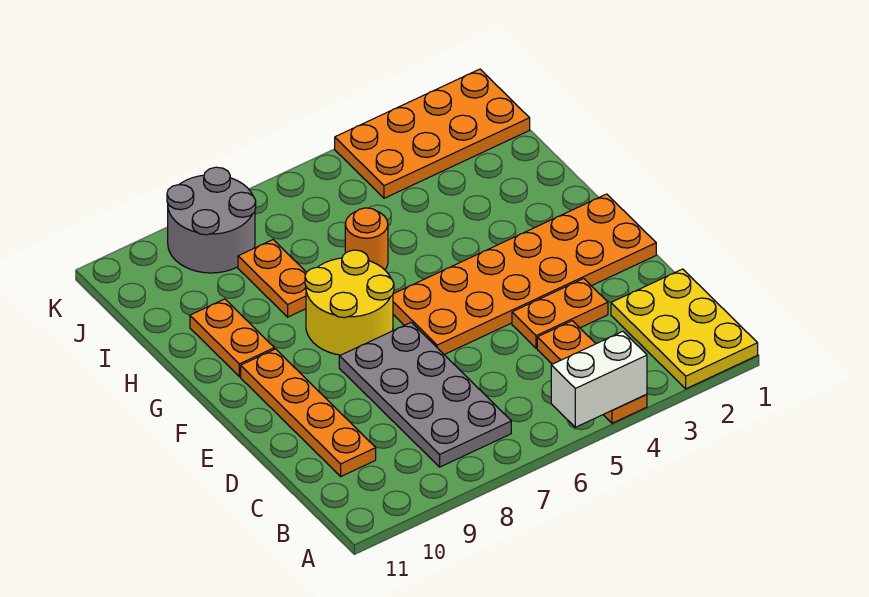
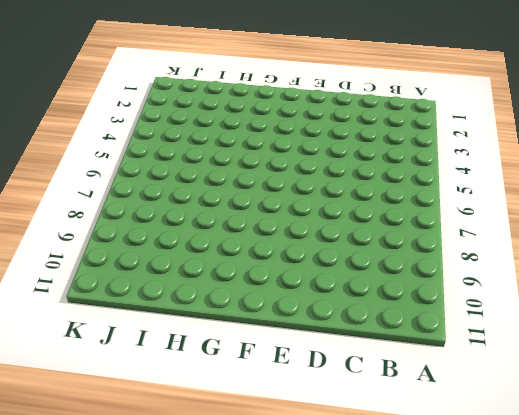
none -> yellow plate A1:C2 level 1
none -> orange plate A4:C4 level 1
none -> grey plate B7:E8 level 1

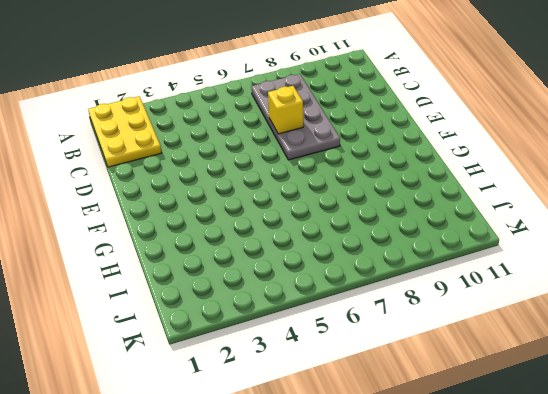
yellow brick D7 level 2 -> none
none -> orange plate A4:C4 level 1
none -> orange plate C10:F10 level 1
none -> orange plate D3:D4 level 1

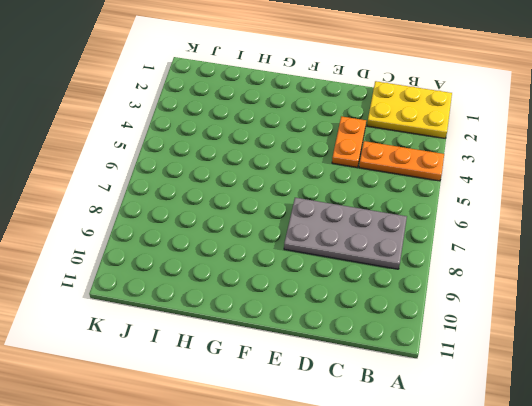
none -> orange plate C10:F10 level 1
none -> orange plate E1:F6 level 1
none -> yellow round brick F7:G8 level 1

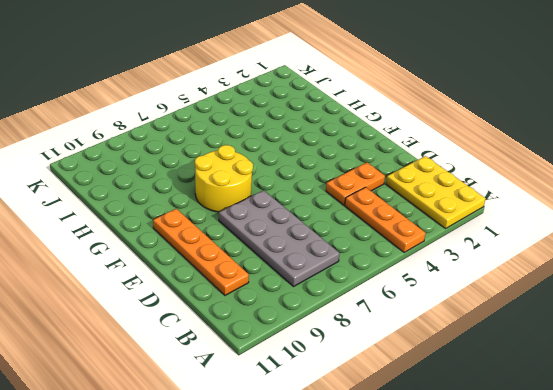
none -> orange plate E1:F6 level 1
none -> orange plate G10:H10 level 1
none -> orange round brick H6 level 1

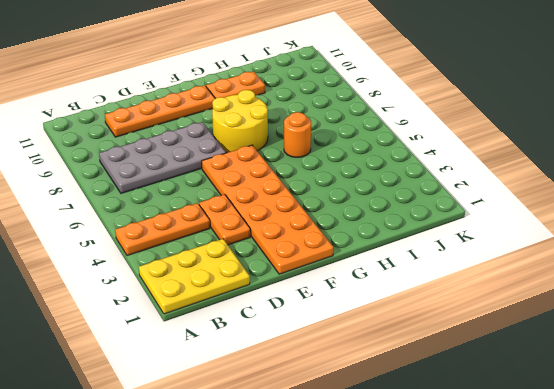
none -> orange plate H8:I8 level 1
none -> orange plate J1:K4 level 1
none -> grey round brick J8:K9 level 1

